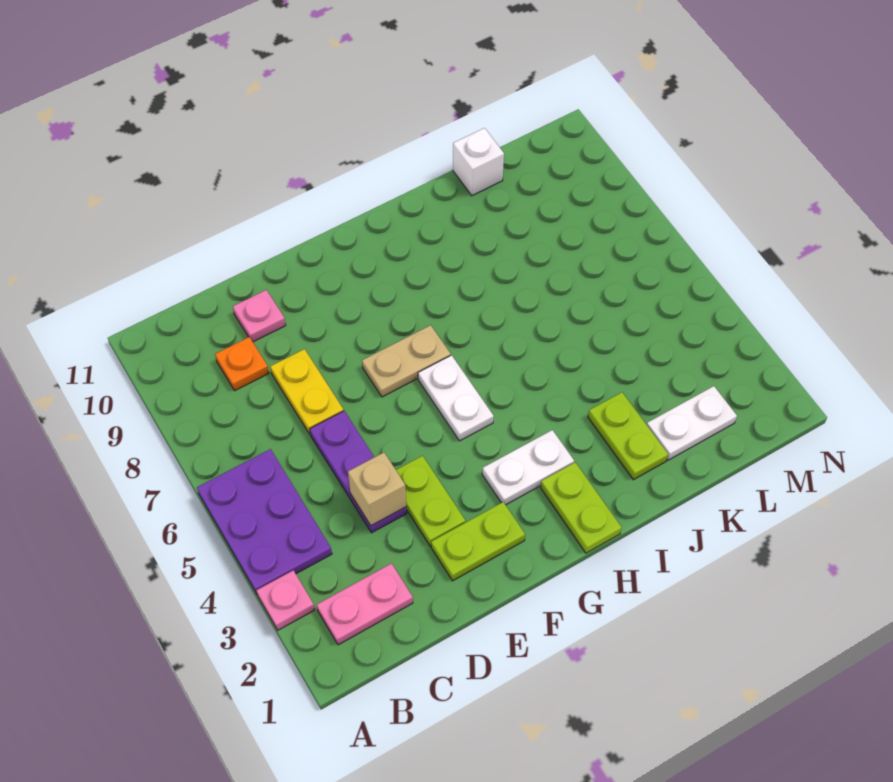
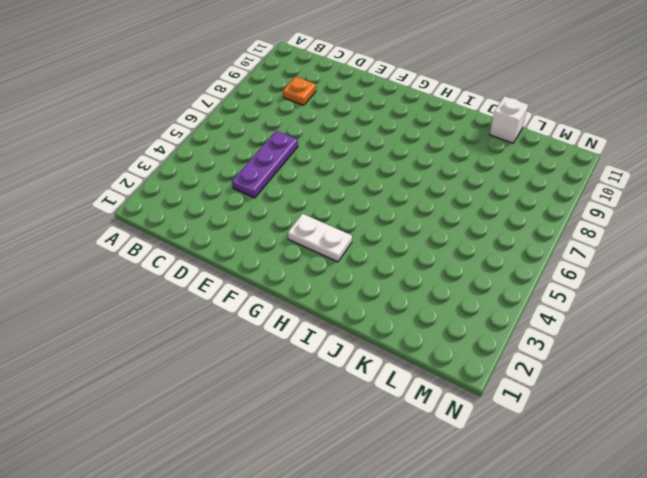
none -> pink plate A3 level 1
none -> purple plate A4:B6 level 1
none -> pink plate B2:C2 level 1

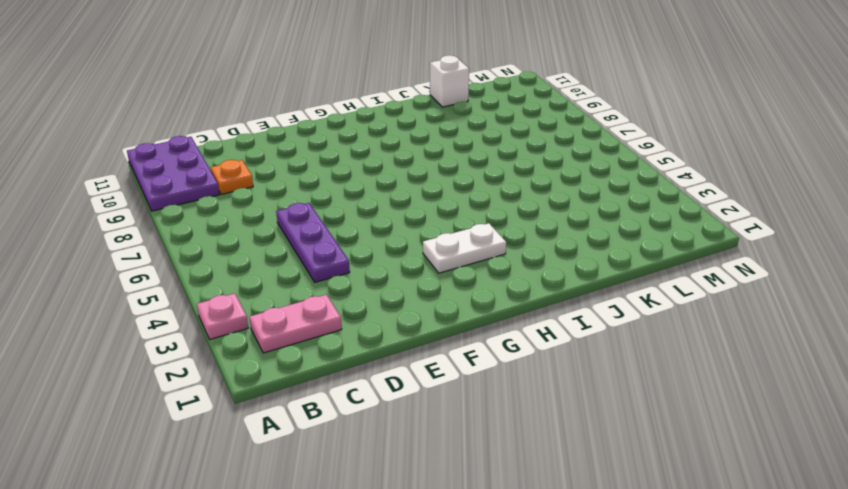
purple plate A9:B11 level 1 -> purple plate A4:B6 level 1
none -> yellow plate D7:D8 level 1
none -> pink plate D10 level 1
none -> lime plate E2:F2 level 1

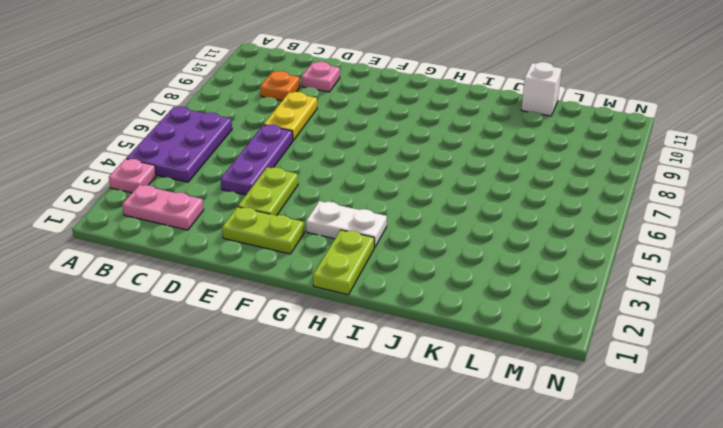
none -> tan plate F7:G7 level 1
none -> white plate G5:G6 level 1
none -> lime plate J2:J3 level 1

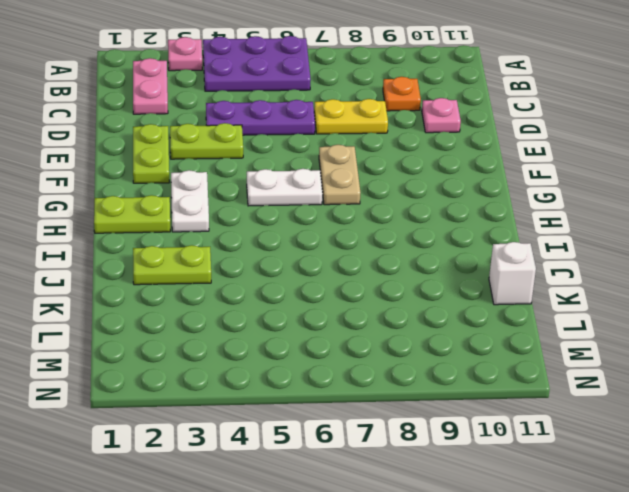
none -> white plate K2:L2 level 1
none -> tan brick D4 level 2

